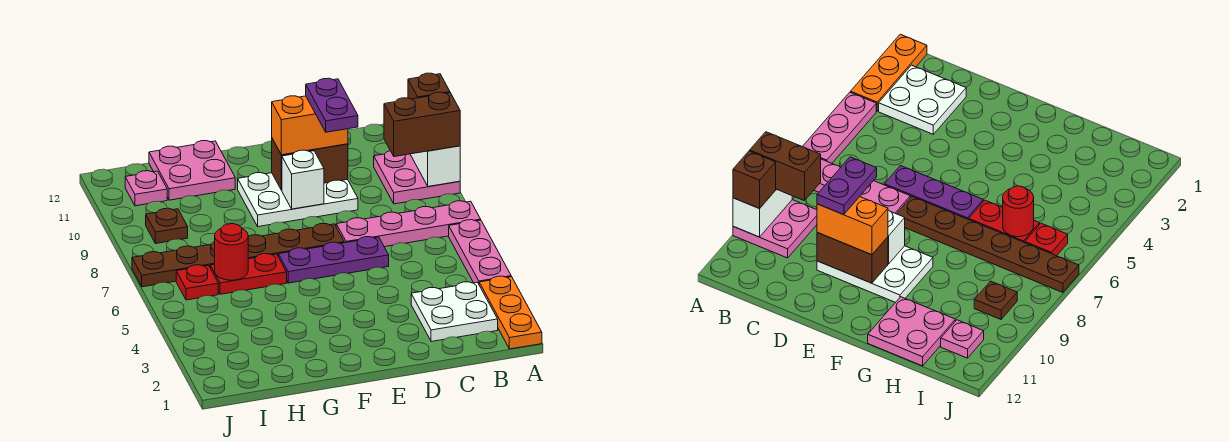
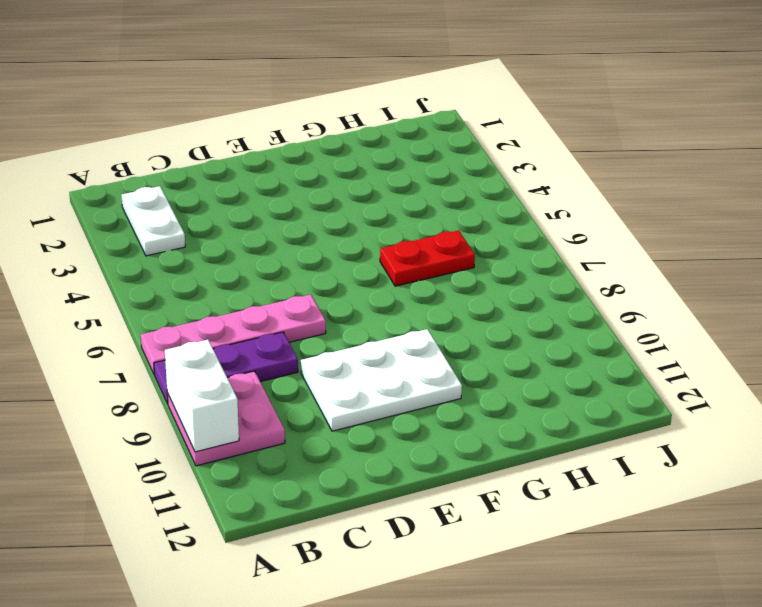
purple plate A8:C8 level 1 -> purple plate D6:F6 level 1
white plate B2:B3 level 1 -> white plate B2:C3 level 1
none -> orange plate A1:A3 level 1
none -> pink plate A4:A6 level 1
none -> brown plate E7:J7 level 1

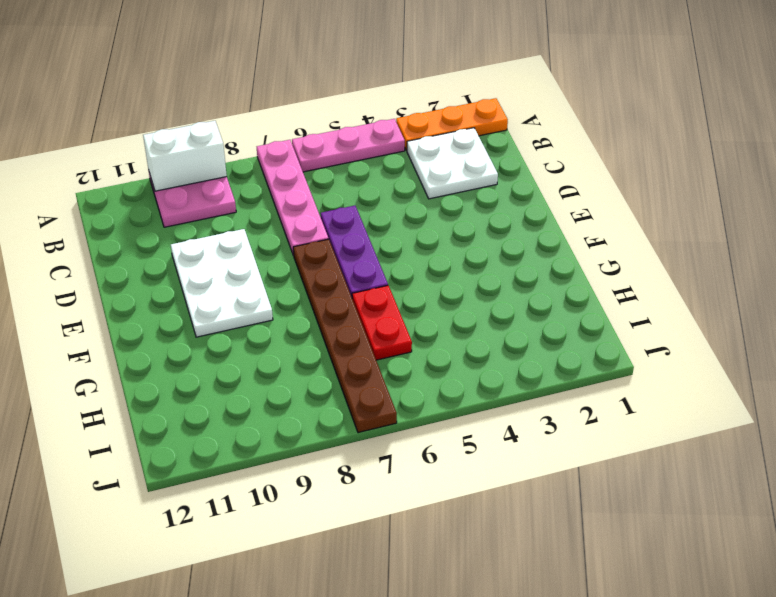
none -> pink plate G11:H12 level 1
none -> red plate I6 level 1
none -> brown plate I9 level 1

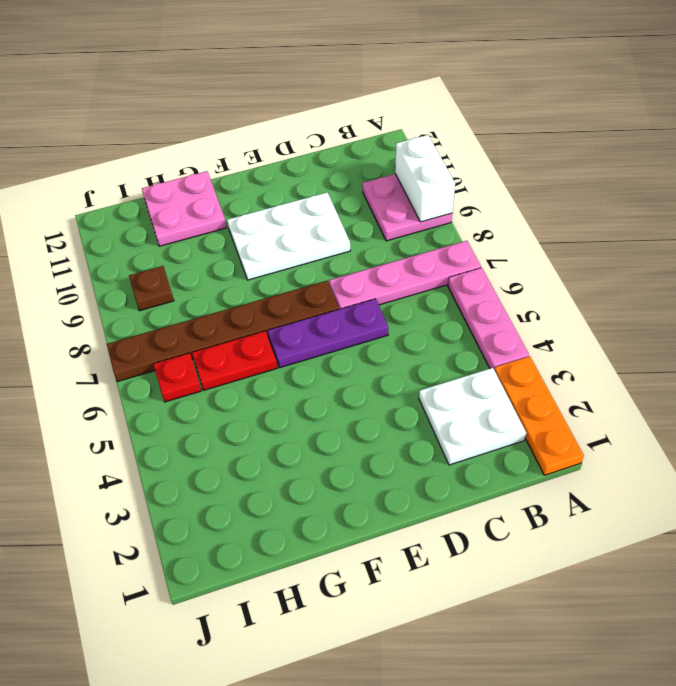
none -> pink plate I11 level 1
none -> brown brick D10:E10 level 2
none -> white brick E9 level 2

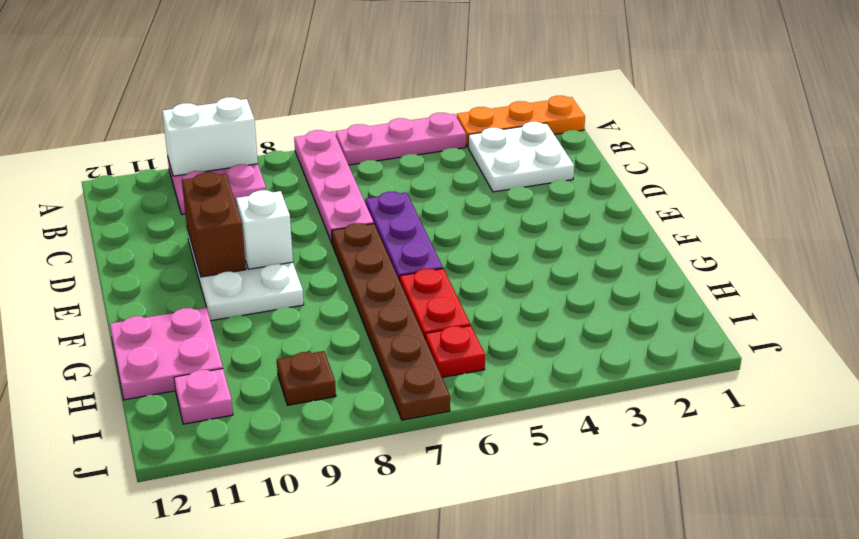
none -> red round brick H6 level 2
none -> brown brick A9:B9 level 3
none -> brown brick A10 level 3

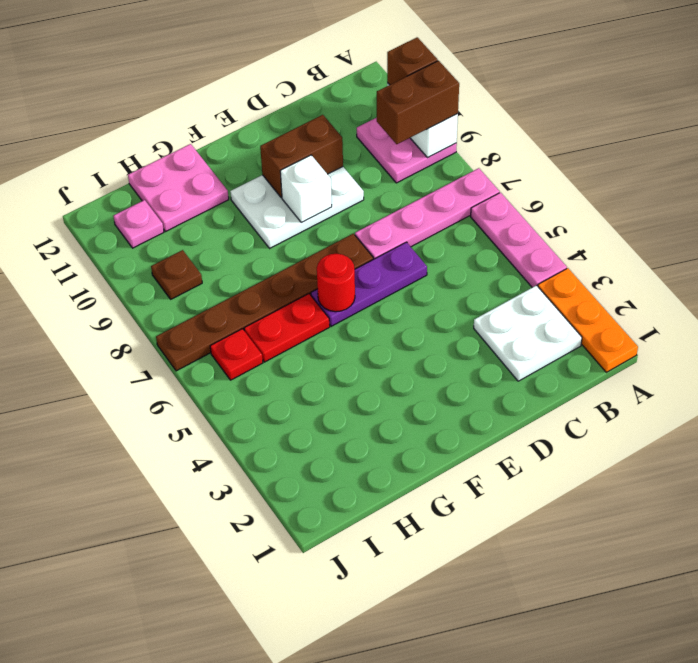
red round brick F6 level 2 -> red round brick H6 level 2
none -> orange brick D10:E10 level 3
none -> purple plate D9:D10 level 4

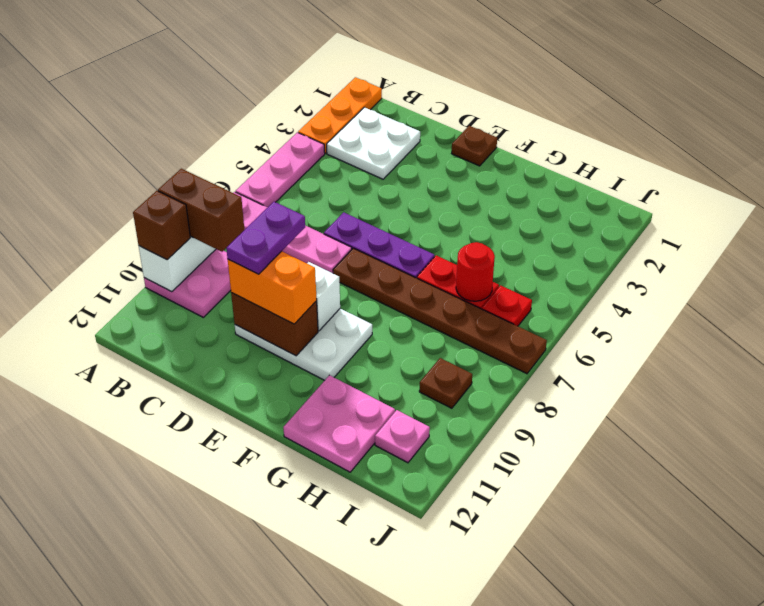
brown plate E1 level 1 -> none

